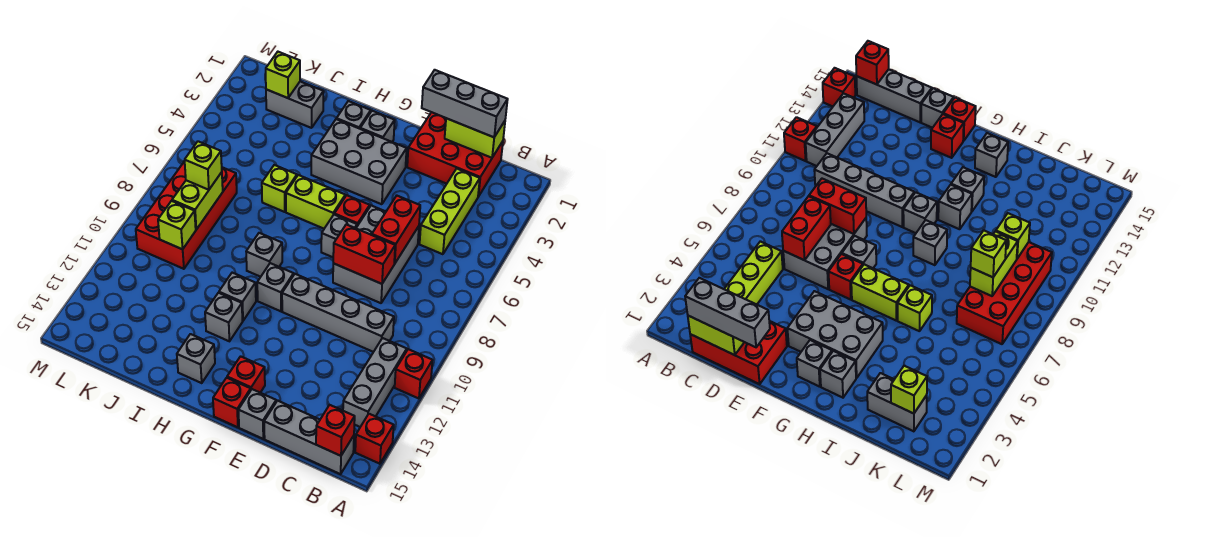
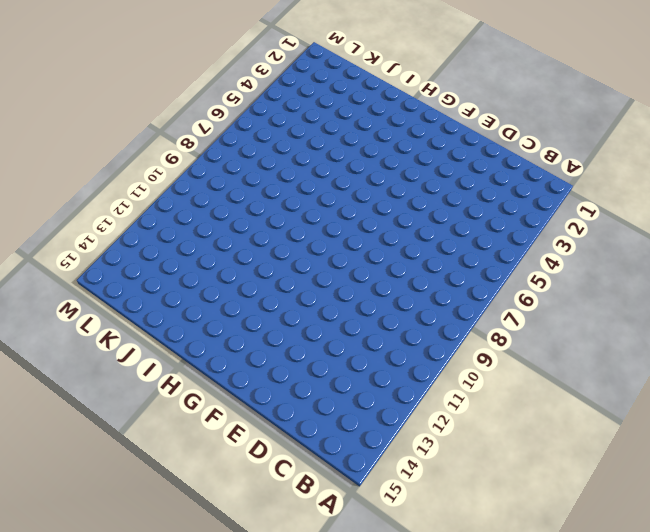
none -> red brick A11 level 1
none -> red brick A14 level 1
none -> grey brick B11:B13 level 1
none -> grey brick B15:D15 level 1

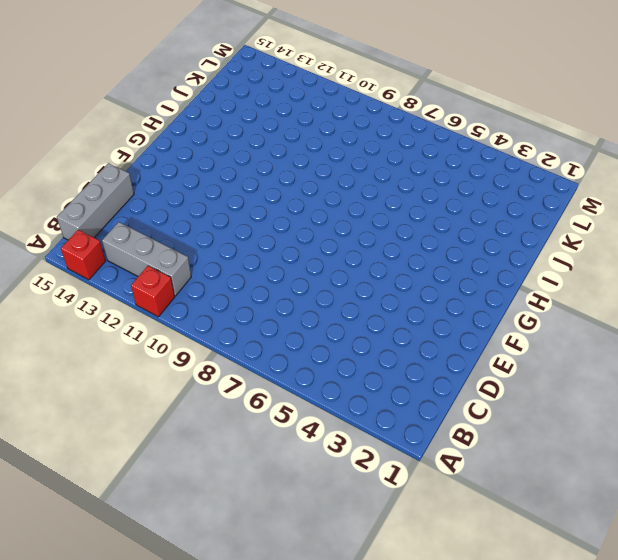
none -> red brick C1:E2 level 1
none -> lime brick C3:C5 level 1
none -> grey brick C10:F10 level 1
none -> grey brick D6:E8 level 1

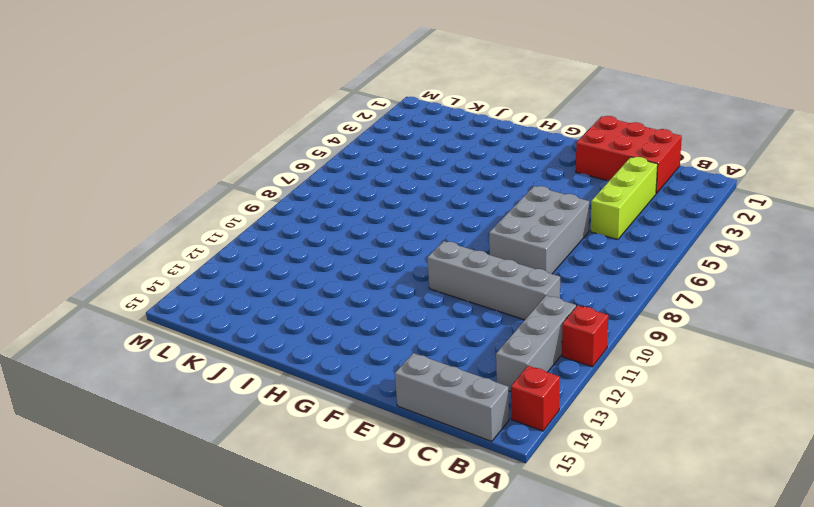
none -> grey brick E15 level 1
none -> grey brick F3:H4 level 1
none -> red brick F6 level 1
none -> grey brick F7 level 1

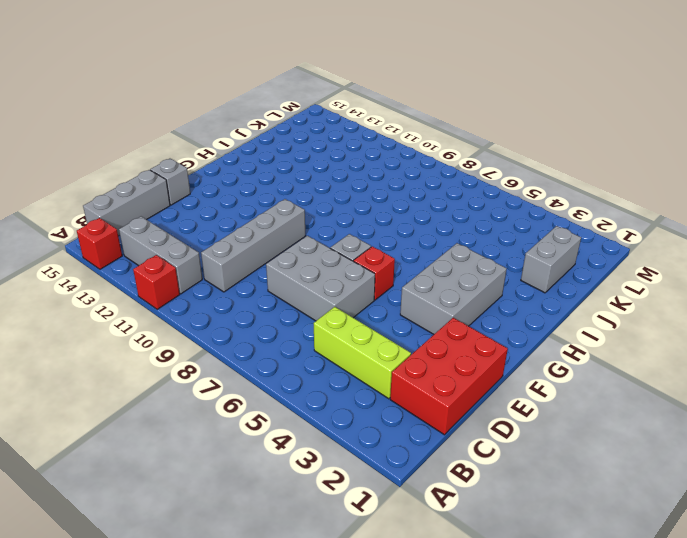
none -> red brick F14 level 1
none -> red brick F15 level 1
none -> grey brick G2 level 1
none -> lime brick G6:H6 level 1

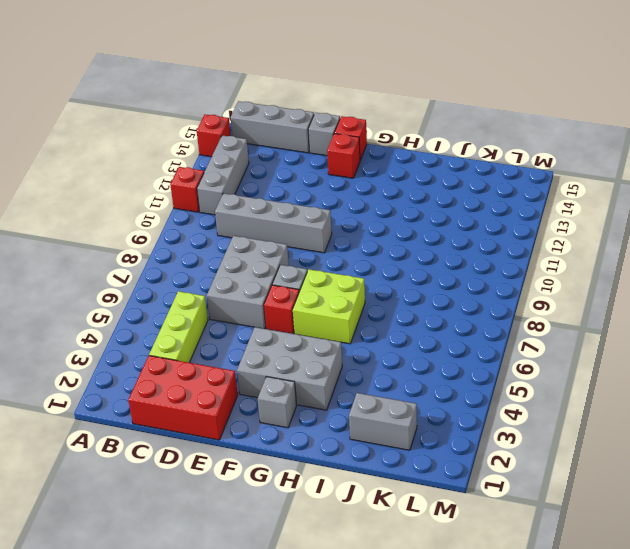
lime brick G6:H7 level 1 -> lime brick G6:H6 level 1
none -> grey brick G10 level 1
none -> grey brick H2 level 1
none -> grey brick H9 level 1
none -> grey brick H11 level 1

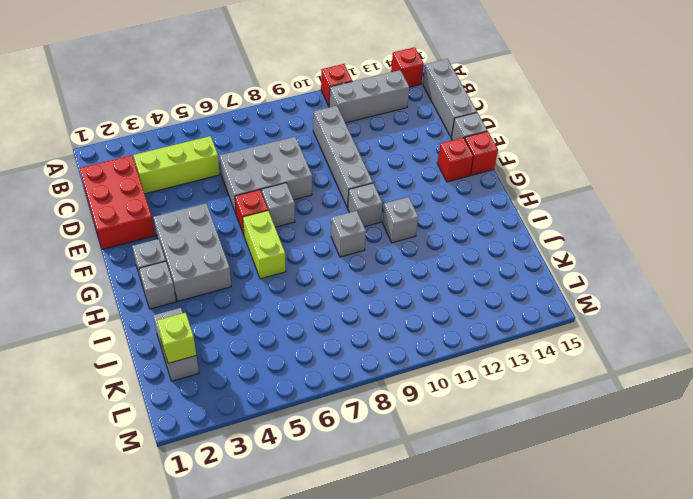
none -> grey brick H12 level 1
none -> grey brick H14 level 1
none -> lime brick I6 level 1
none -> red brick K7:L10 level 1

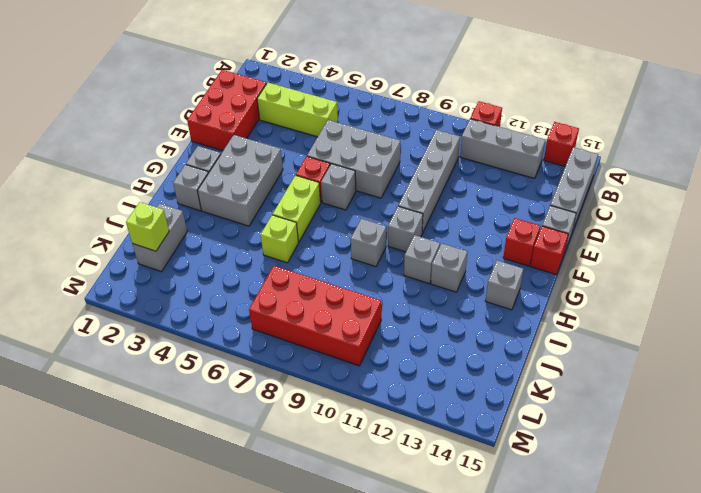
none -> red brick B15 level 2
none -> lime brick C1:D1 level 2
none -> red brick D6:D7 level 2
none -> red brick D8:E8 level 2

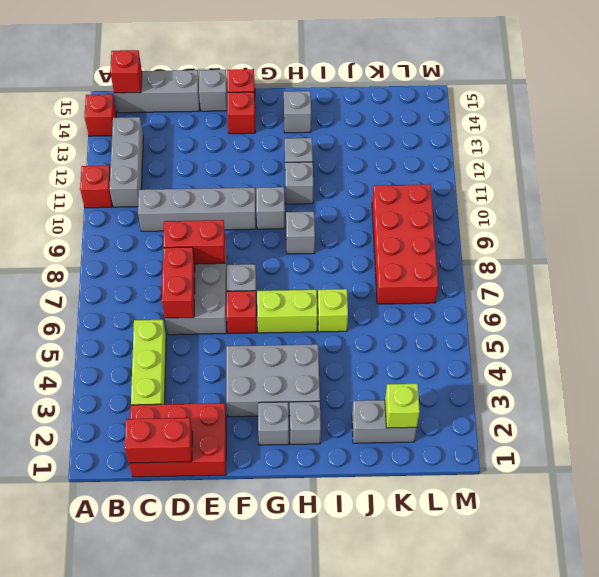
red brick C1:D1 level 2 -> lime brick C1:D1 level 2
none -> lime brick K8:K9 level 2
none -> lime brick K10 level 2
none -> grey brick C1:E1 level 3
none -> lime brick K8 level 3

